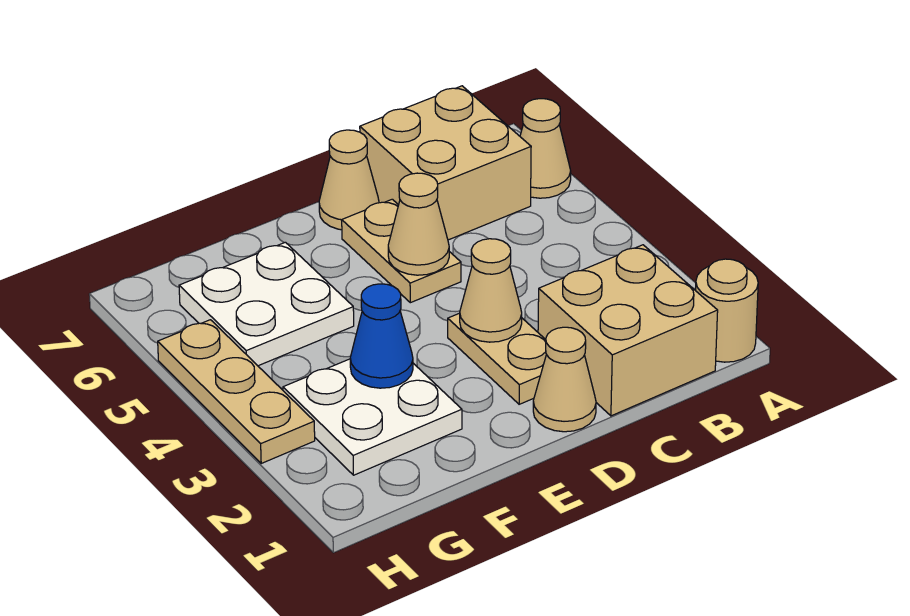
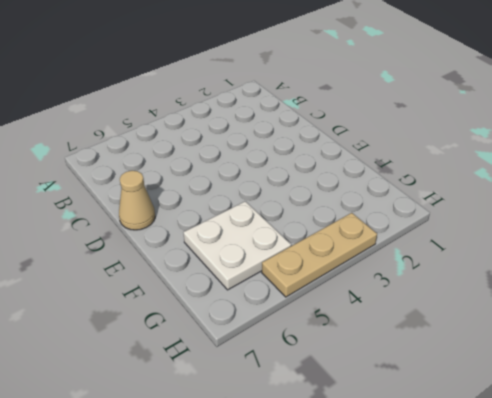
none -> tan round brick A1 level 1
none -> tan cone A6 level 1
none -> tan brick B1:C2 level 1

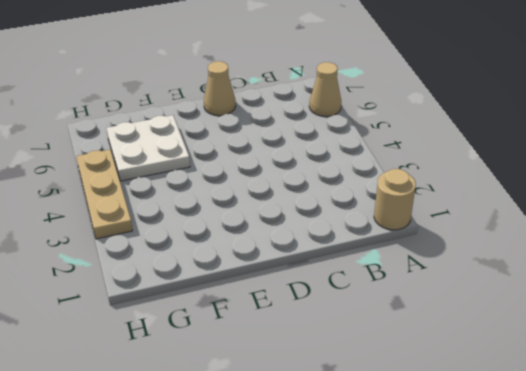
none -> tan brick B1:C2 level 1
none -> tan brick B6:C7 level 1
none -> tan cone D1 level 1

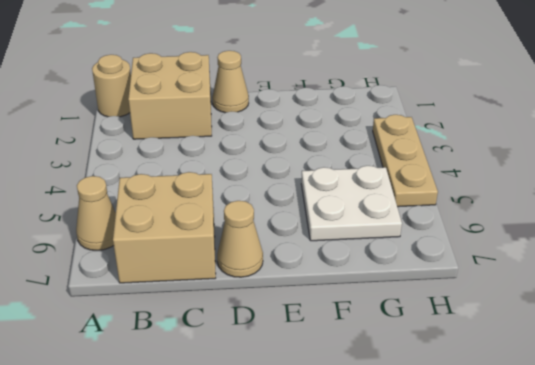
none -> tan plate D2:D3 level 1
none -> tan plate D5:D6 level 1
none -> white plate F2:G3 level 1

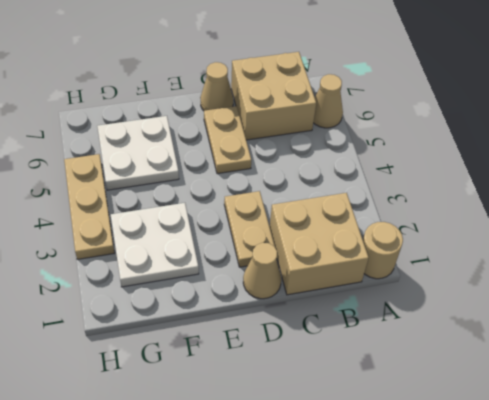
none -> tan cone D3 level 2
none -> tan cone D5 level 2
none -> blue cone F3 level 2

